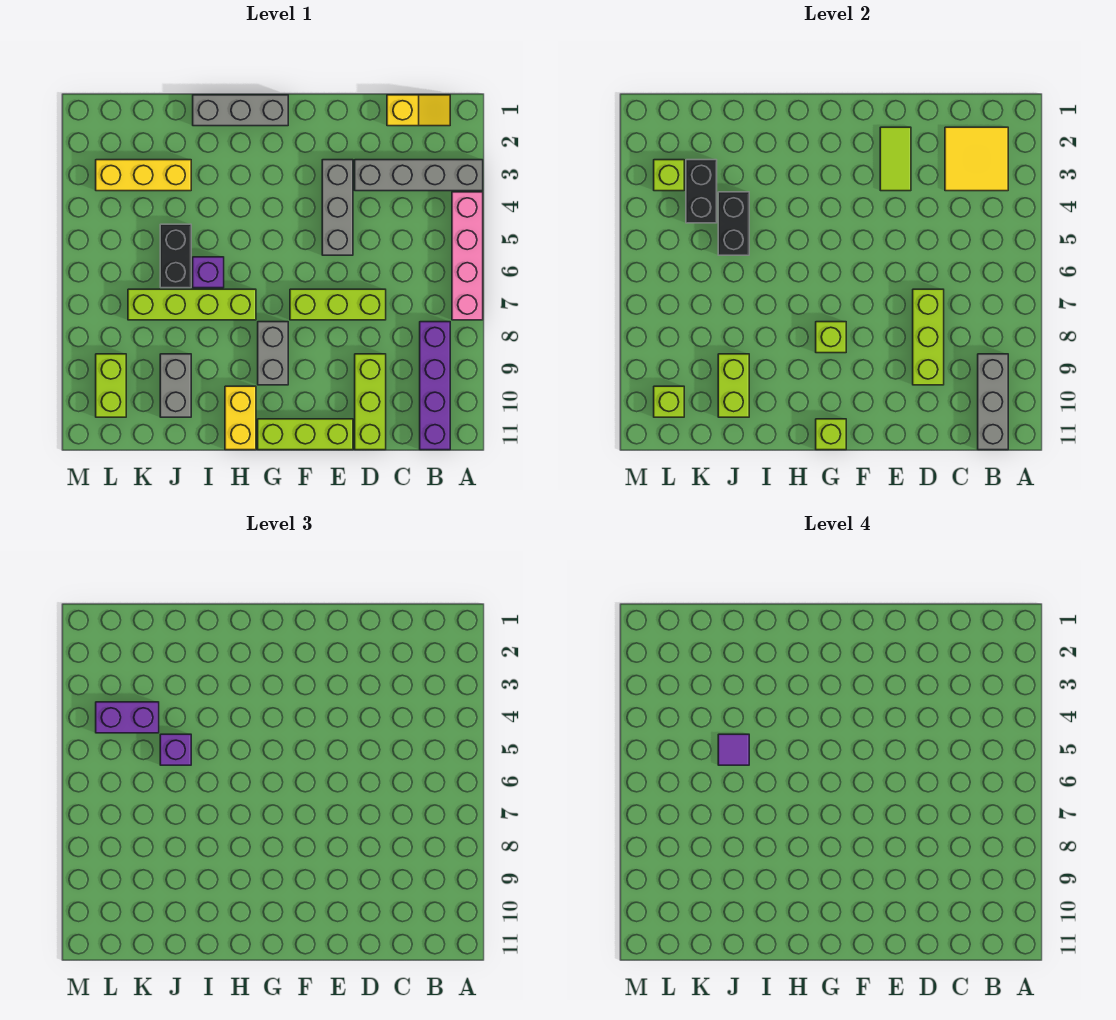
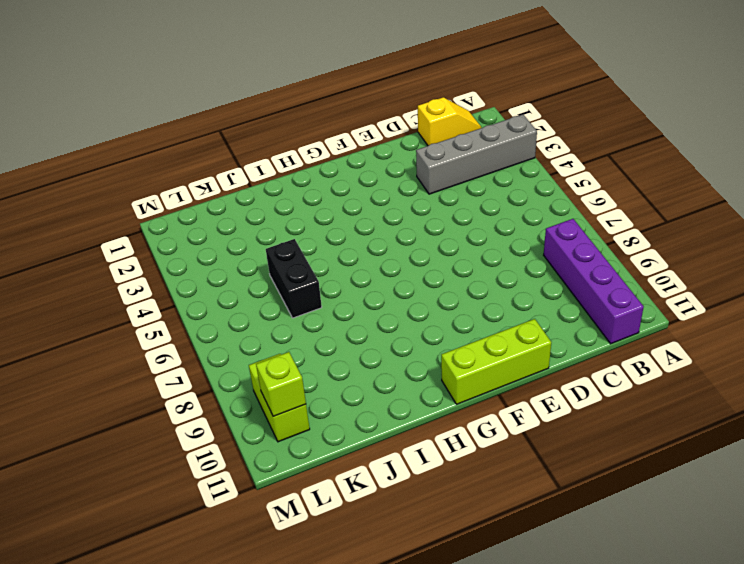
none -> pink brick A4:A7 level 1
none -> lime brick D7:F7 level 1
none -> lime brick D9:D11 level 1
none -> grey brick E3:E5 level 1

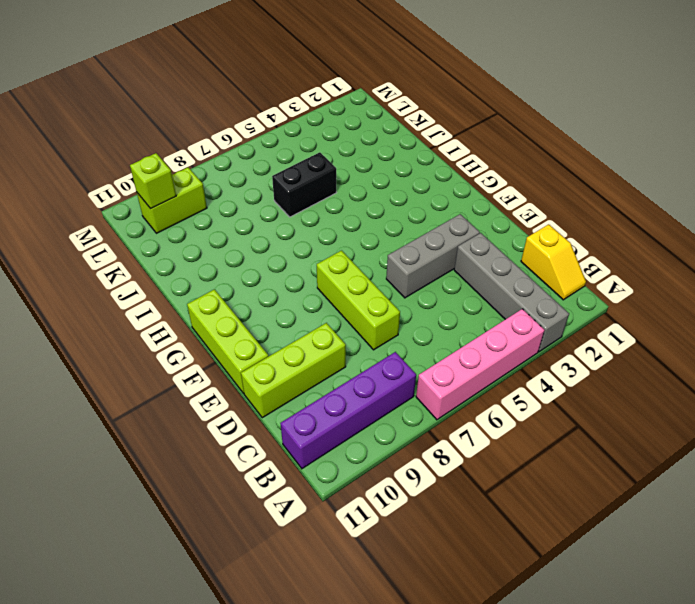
none -> grey brick G1:I1 level 1
none -> grey brick G8:G9 level 1
none -> lime brick H7:K7 level 1
none -> yellow brick H10:H11 level 1

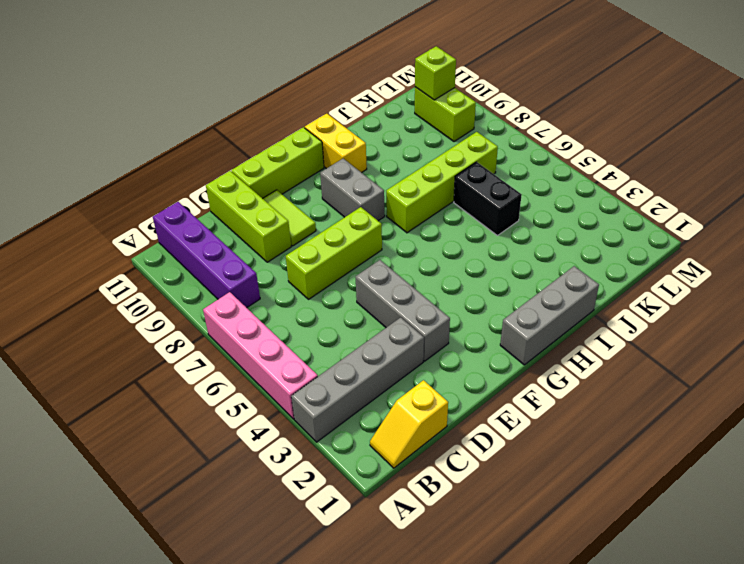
lime tile E9:E10 level 1 -> lime tile E2:E3 level 2
none -> purple brick I6 level 1
none -> yellow brick J3:L3 level 1
none -> grey brick J9:J10 level 1
none -> yellow tile B2:C3 level 2

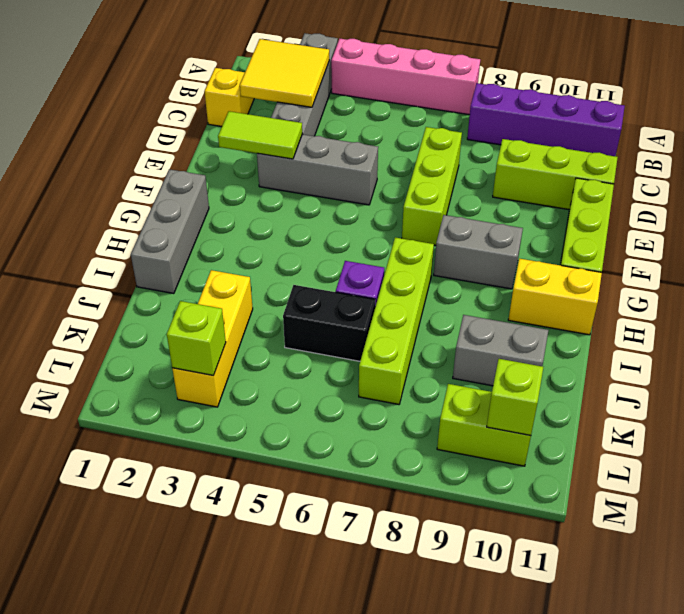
none -> grey brick B9:B11 level 2
none -> lime brick D7:D9 level 2
none -> lime brick G8 level 2
none -> lime brick G11 level 2

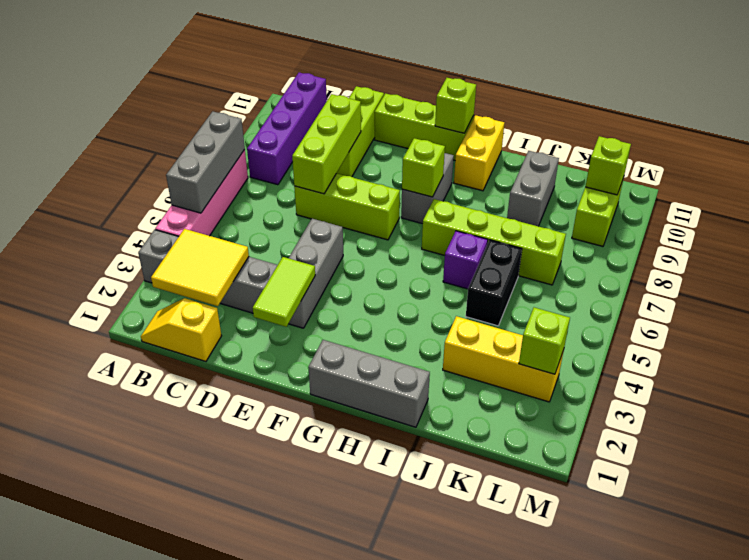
grey brick A5:A7 level 2 -> grey brick B9:B11 level 2
none -> black brick J4:J5 level 2
none -> lime brick J9:J10 level 2
none -> black brick K3:K4 level 2
none -> purple brick J5 level 3

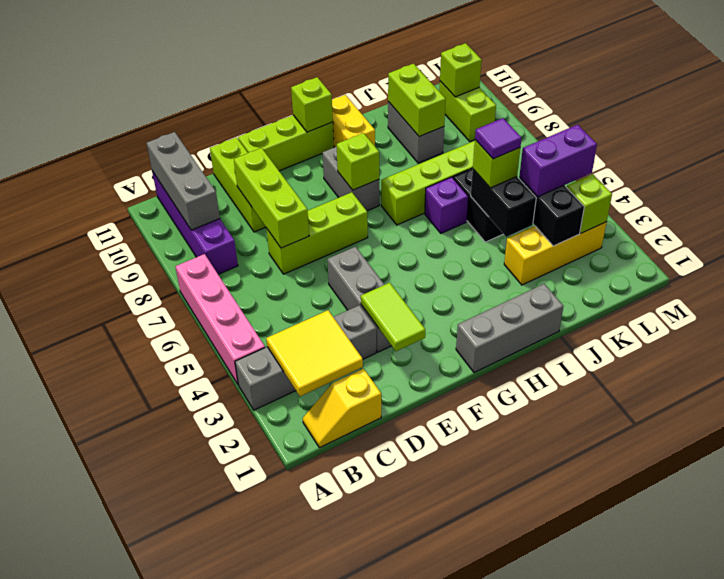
lime brick J5 level 3 -> purple brick J5 level 3

